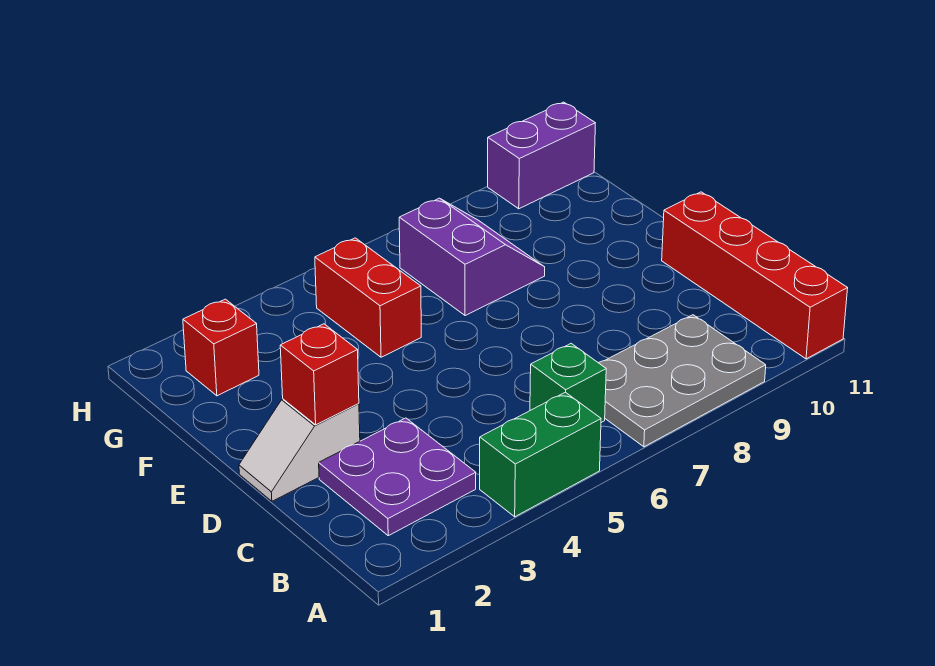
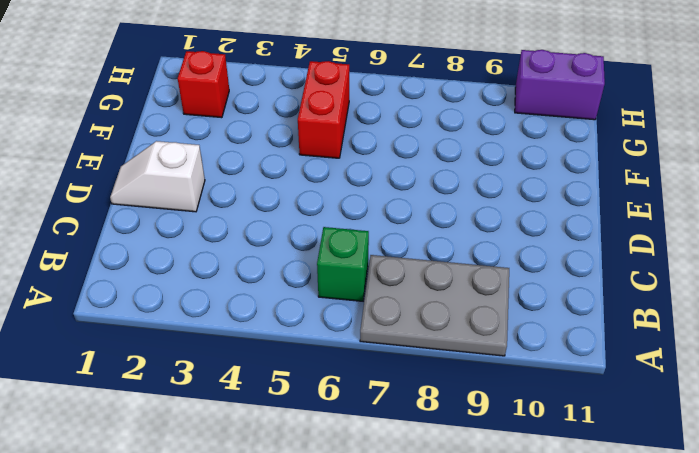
none -> green brick A4:A5 level 1
none -> red brick A11:D11 level 1

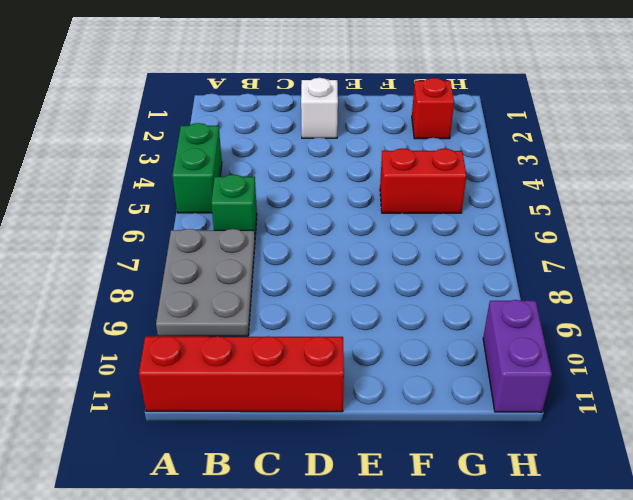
none -> purple plate B2:C3 level 1
none -> purple slope F7:G8 level 1 top 7

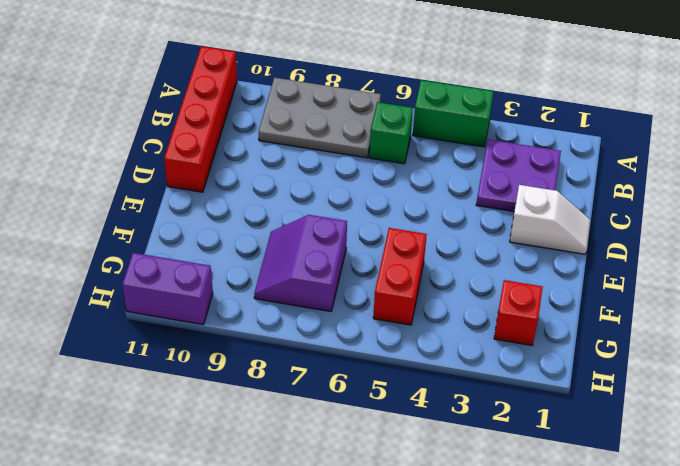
none -> red brick D2 level 2

